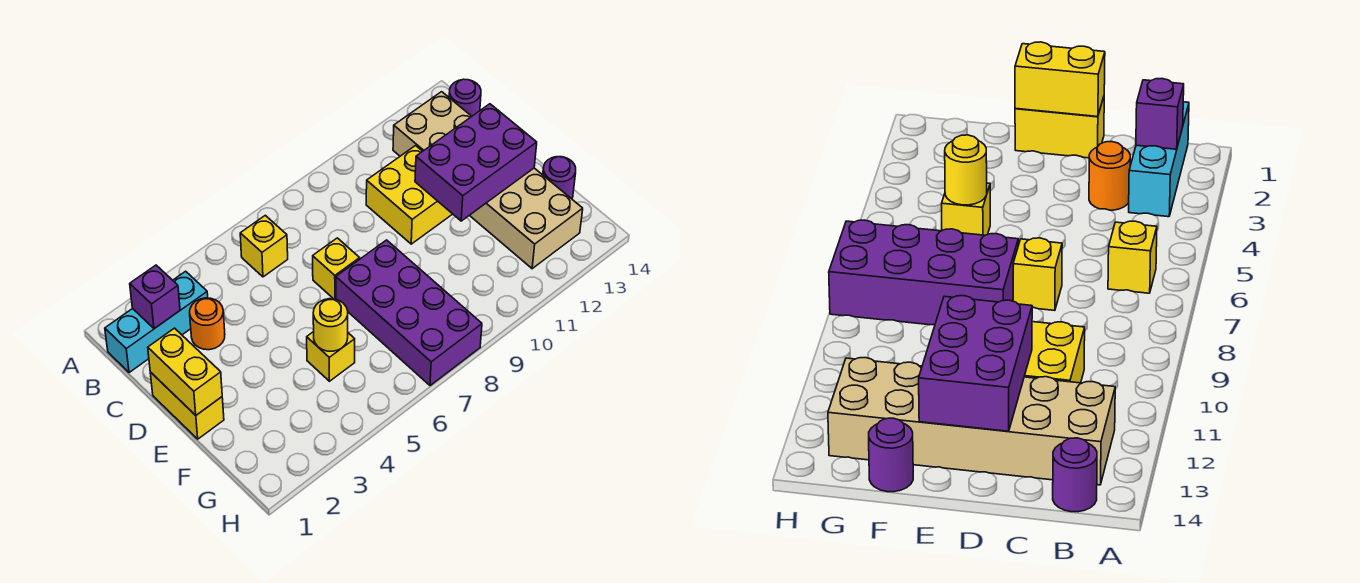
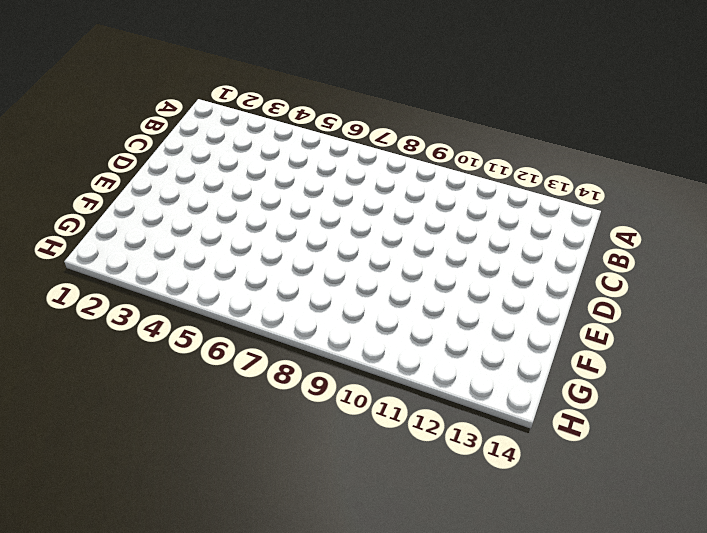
none -> cyan brick B1:B3 level 1
none -> yellow brick B6 level 1
none -> tan brick B12:G13 level 1

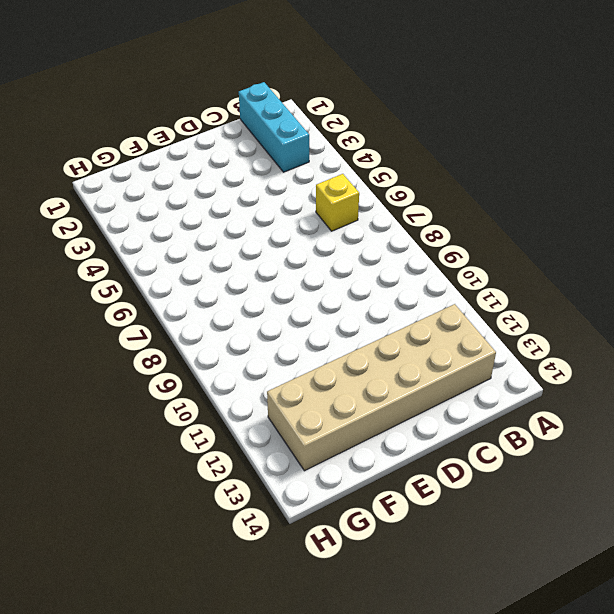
none -> purple round brick B14 level 1
none -> orange round brick C3 level 1
none -> yellow brick C10:D11 level 1

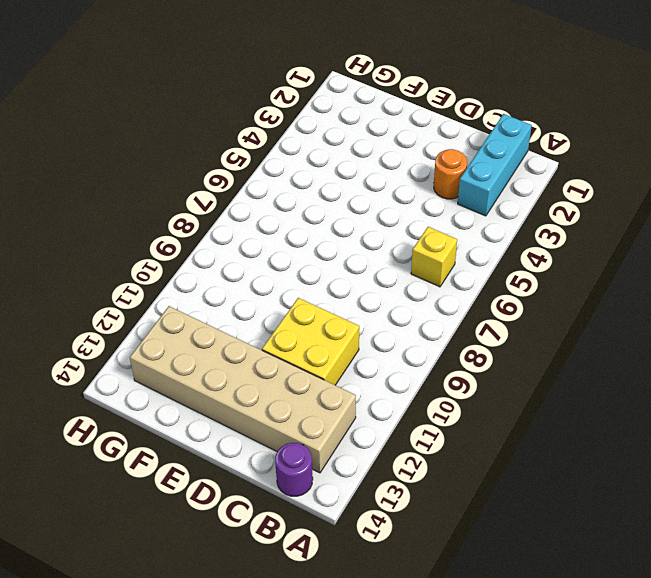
none -> yellow brick D1:E1 level 1
none -> yellow brick D7 level 1
none -> purple brick E7:H8 level 1

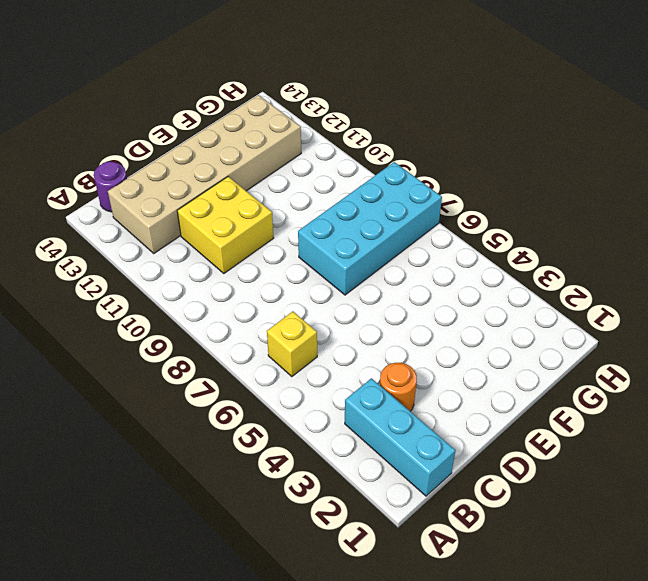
cyan brick E7:H8 level 1 -> purple brick E7:H8 level 1
none -> yellow brick D1:E1 level 1
none -> yellow brick D7 level 1
none -> yellow brick F5 level 1

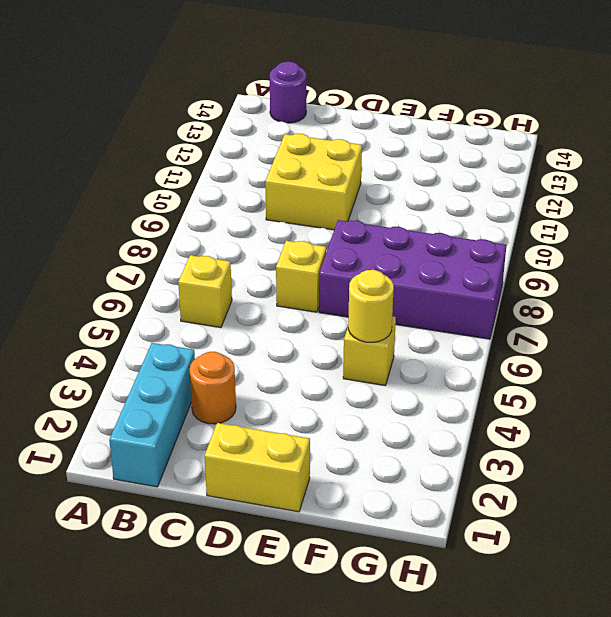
none -> tan brick B12:G13 level 1
none -> purple round brick F14 level 1
none -> purple brick B2 level 2

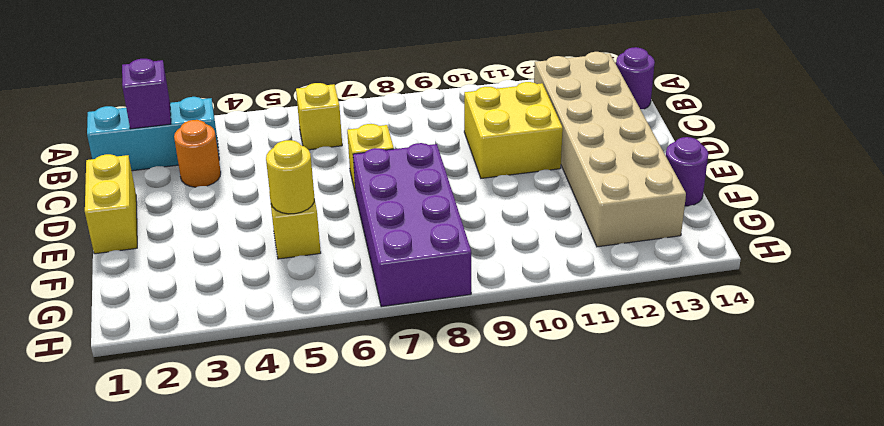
none -> yellow brick D1:E1 level 2
none -> purple brick D11:E13 level 2

